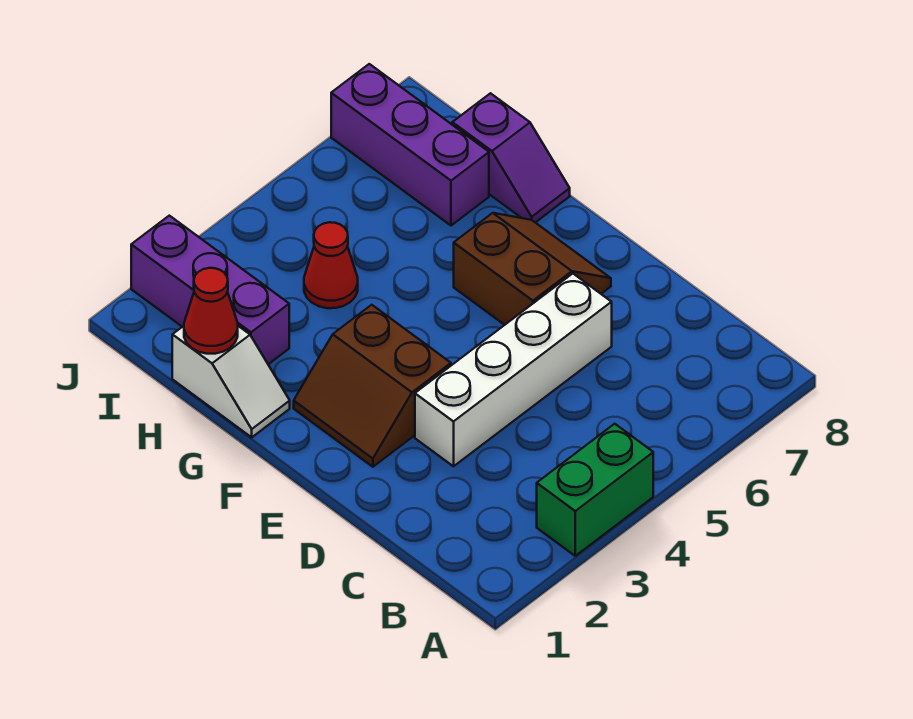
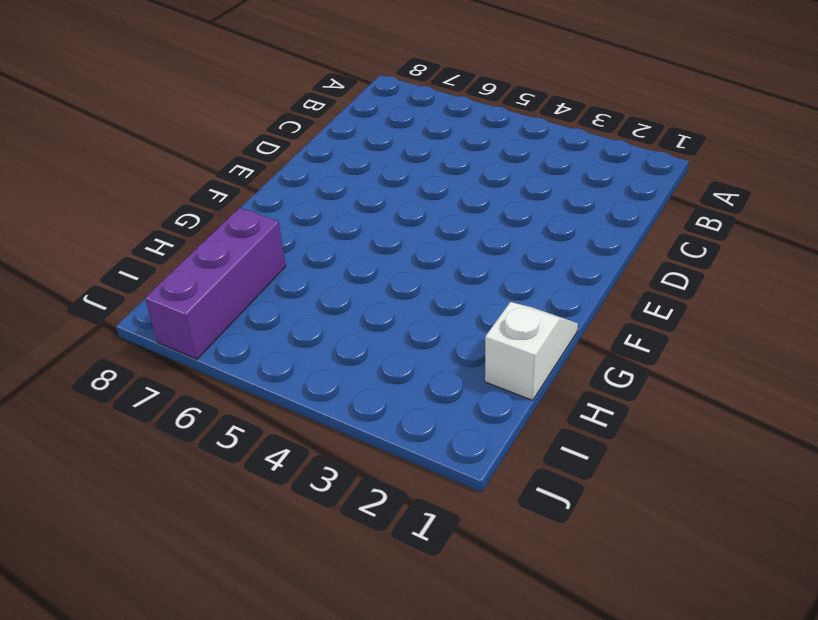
none -> green brick A3:A4 level 1
none -> white brick D3:D6 level 1

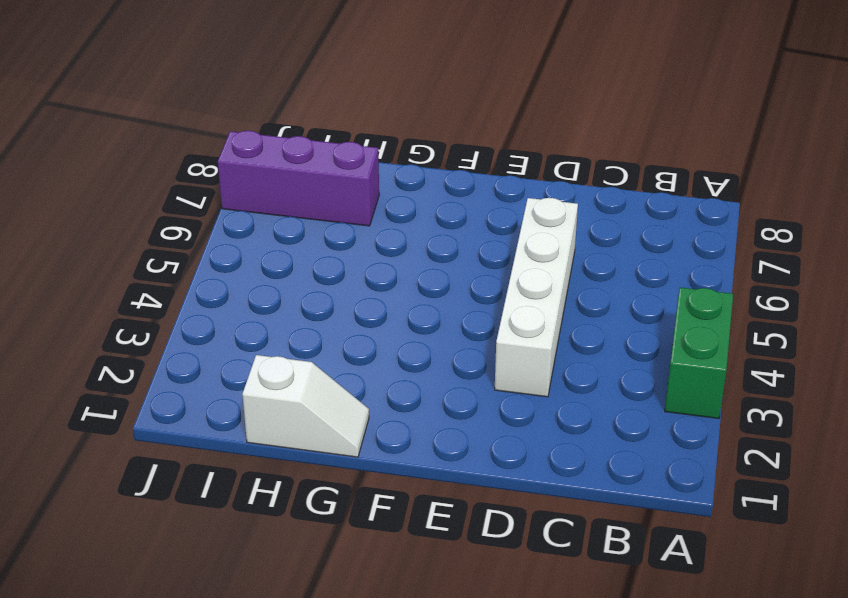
none -> brown slope E2:F3 level 1 top 3
none -> brown slope E6:F7 level 1 top 6

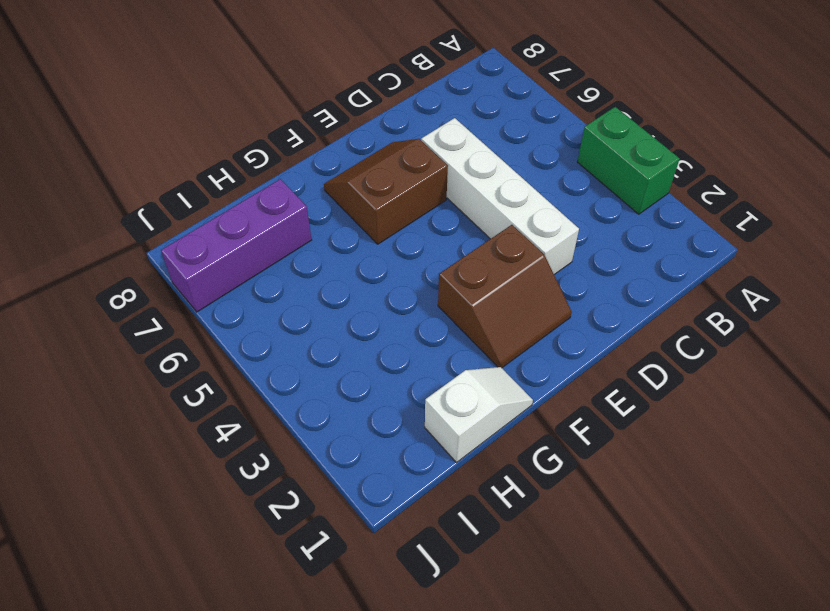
none -> purple slope G8:H8 level 1 top H
none -> purple brick H2:J2 level 1

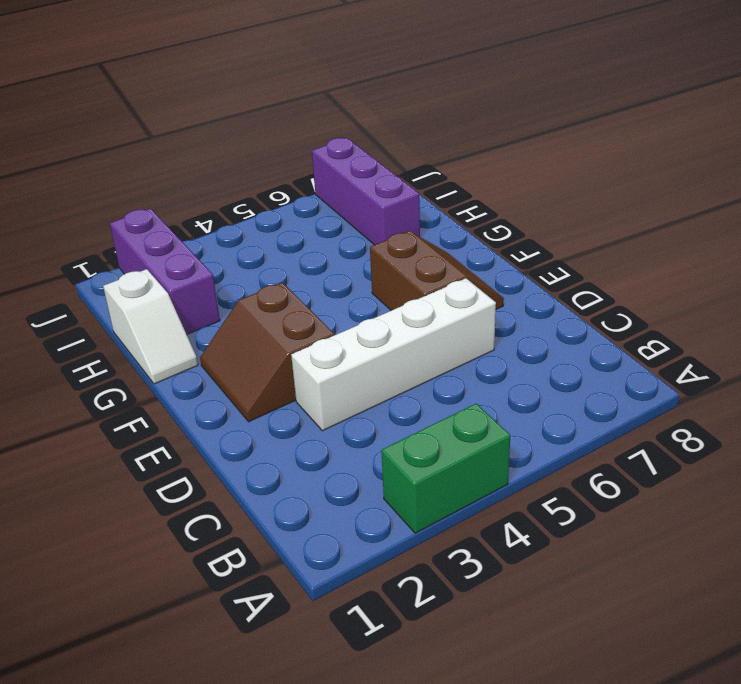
none -> purple slope G8:H8 level 1 top H
none -> red cone H4 level 1

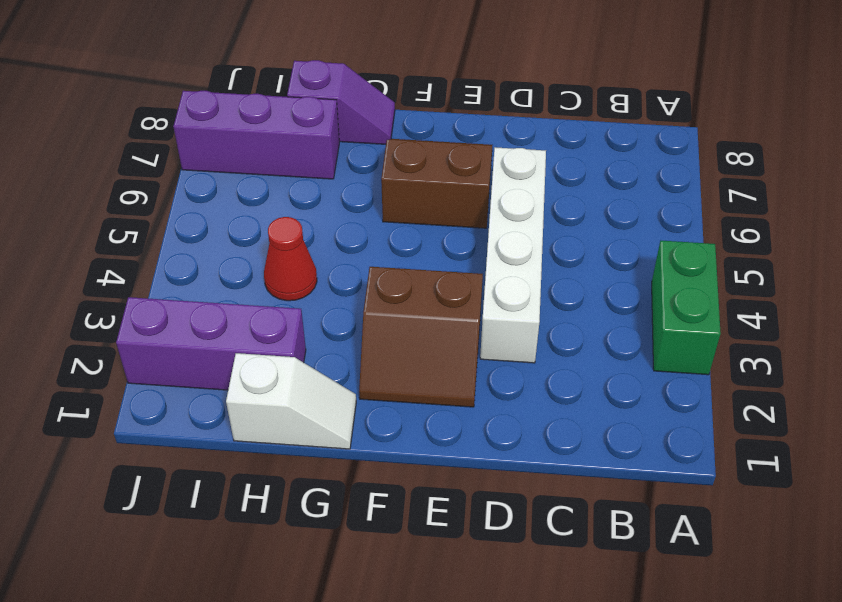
none -> red cone H1 level 2

